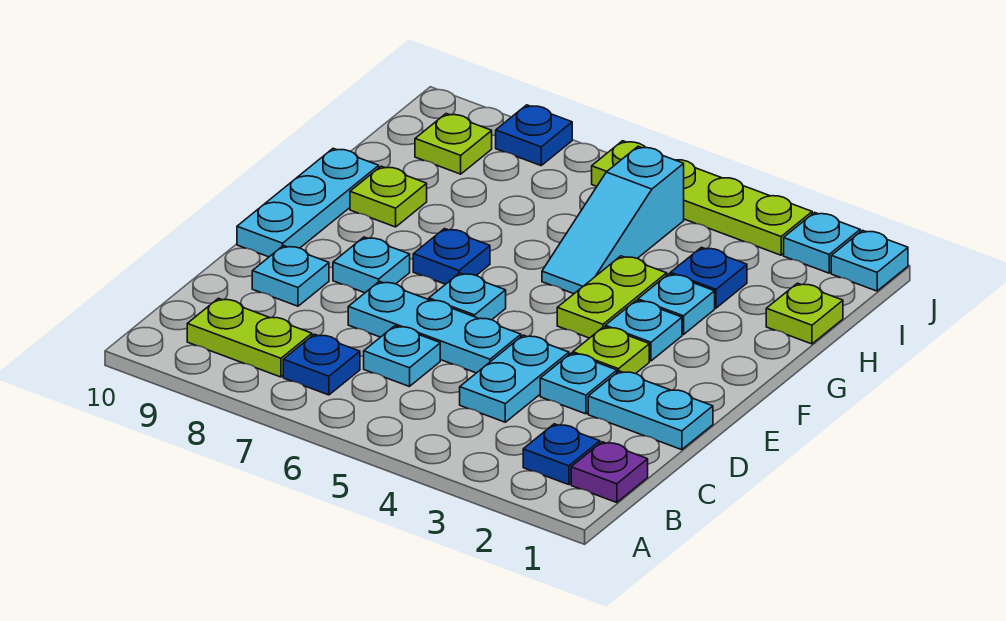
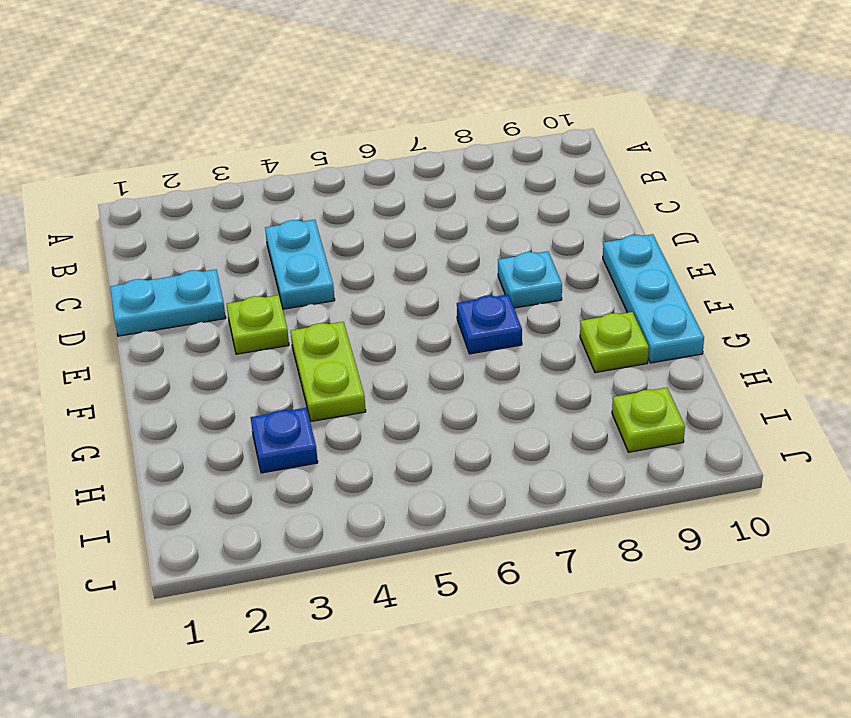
none -> purple plate B1 level 1
none -> blue plate B2 level 1
none -> blue plate B7 level 1

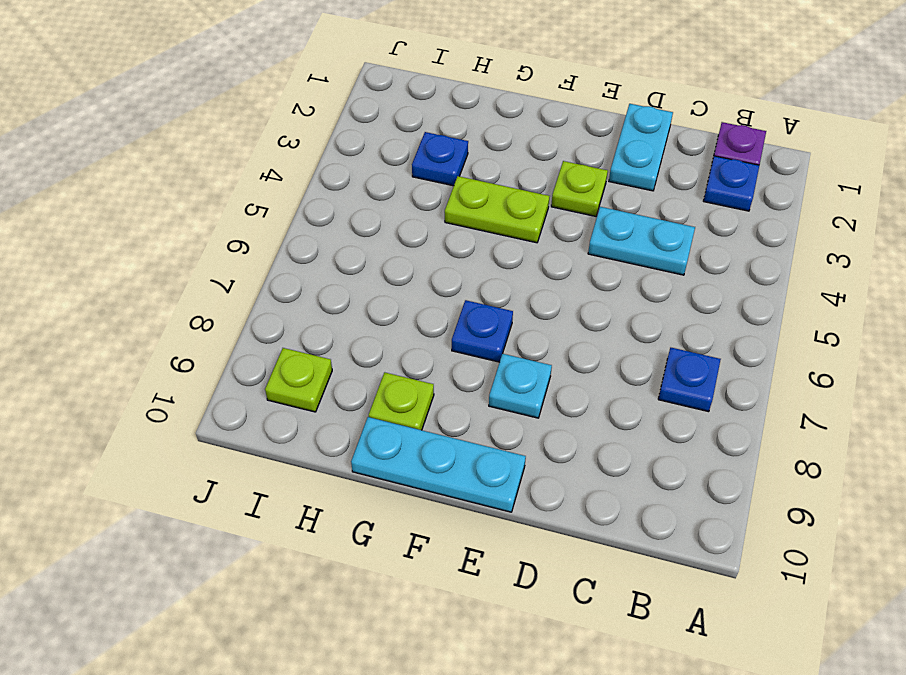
none -> lime plate B8:B9 level 1
none -> cyan plate C6 level 1
none -> cyan plate D3 level 1

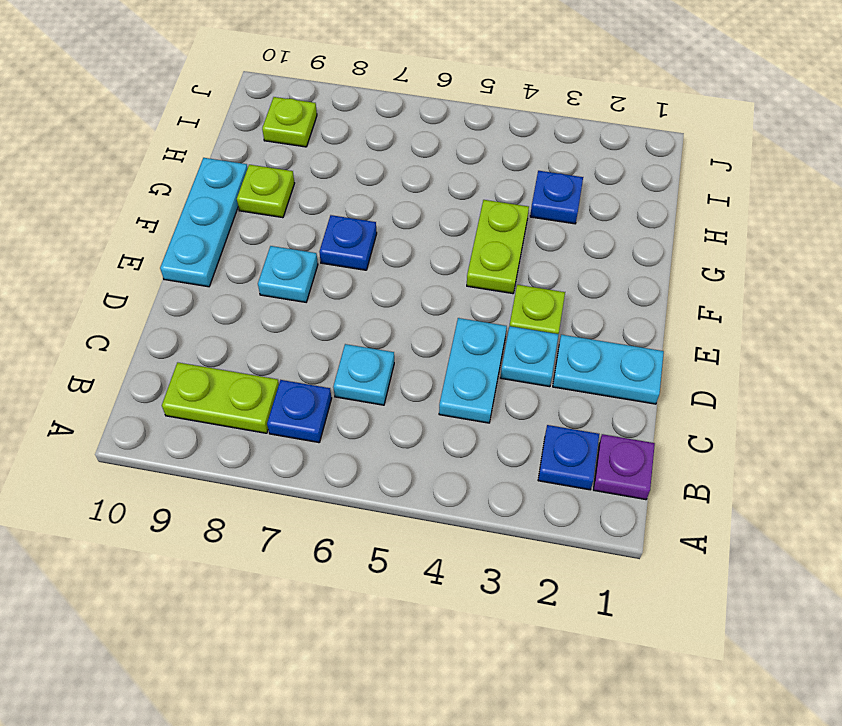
none -> cyan plate D5:D7 level 1
none -> cyan plate D9 level 1
none -> cyan plate E6 level 1

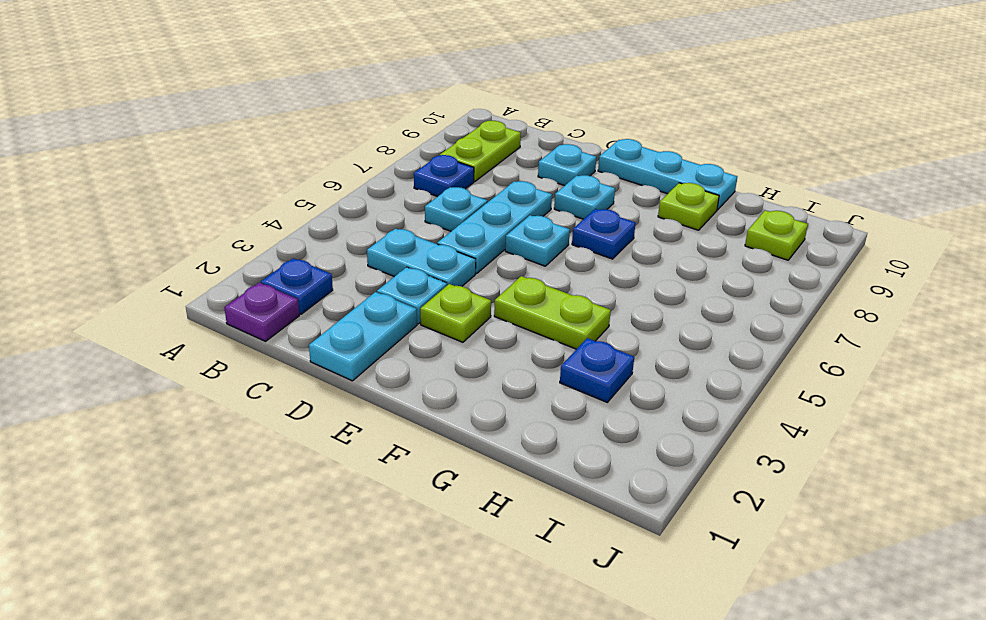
none -> cyan plate F3 level 1
none -> cyan plate G3 level 1
none -> cyan slope G5:I5 level 1 top I

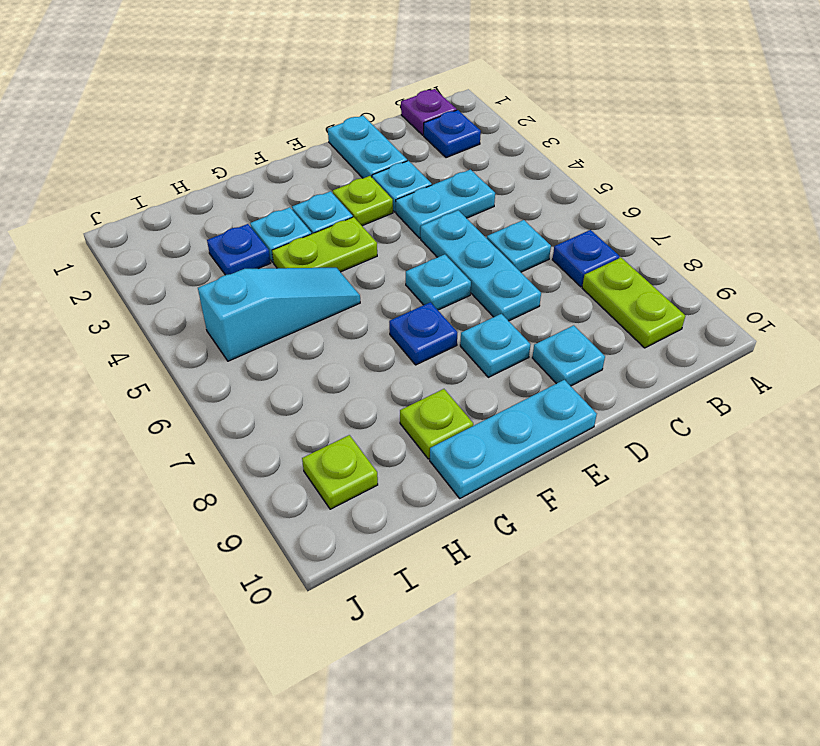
none -> lime plate H1 level 1
none -> cyan plate J1 level 1
none -> cyan plate J2 level 1

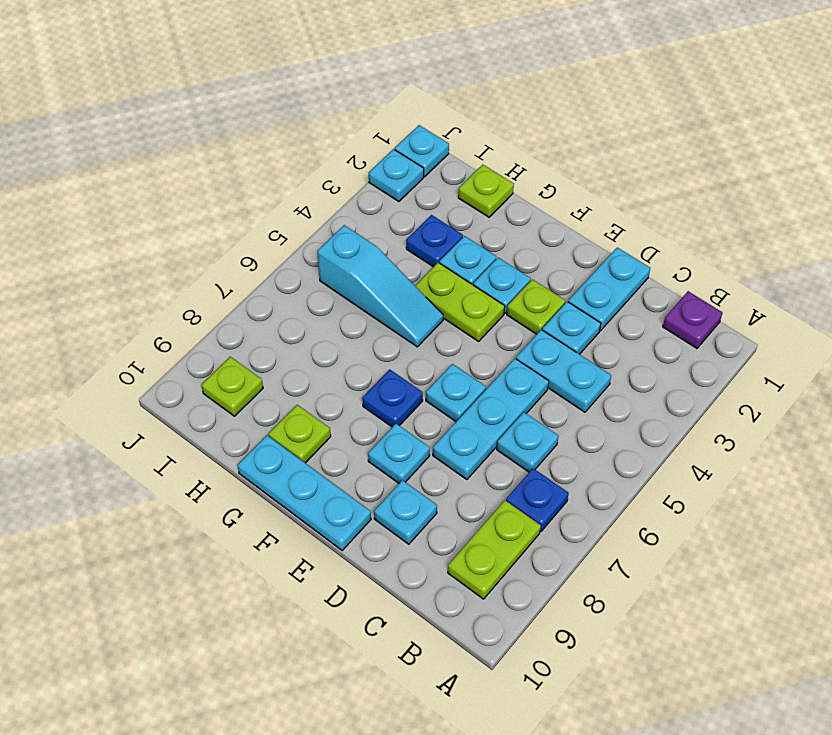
none -> blue plate B2 level 1
none -> lime plate J3:J6 level 1
none -> blue plate J8 level 1

